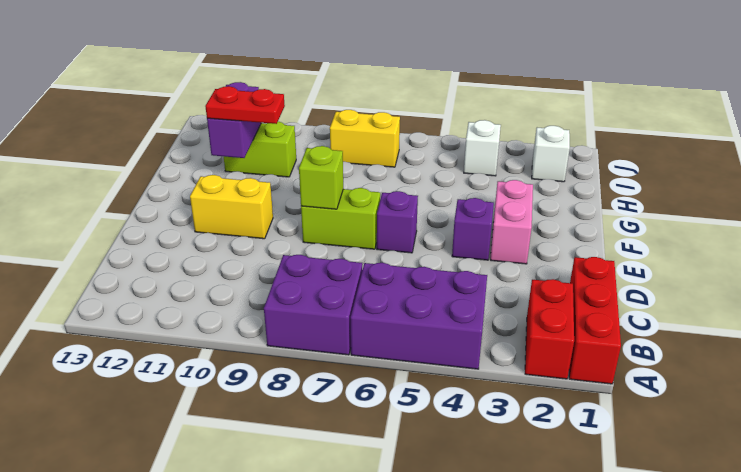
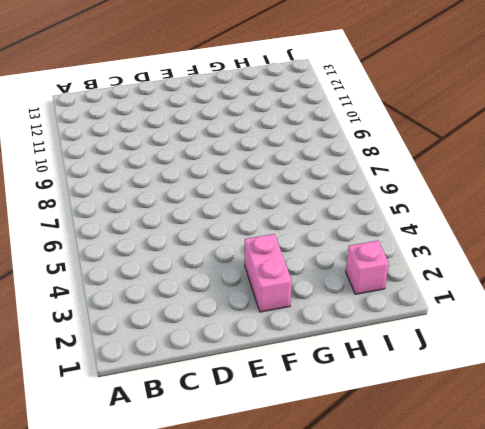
pink brick F2:F3 level 1 -> pink brick E3:F3 level 1
pink brick I2 level 1 -> white brick I2 level 1
none -> red brick A1:C1 level 1
none -> red brick A2:B2 level 1
none -> purple brick A4:B6 level 1

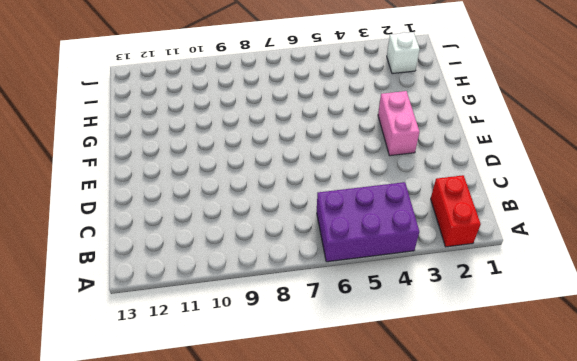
none -> red brick A1:C1 level 1
none -> purple brick A7:B8 level 1
none -> purple brick E4 level 1

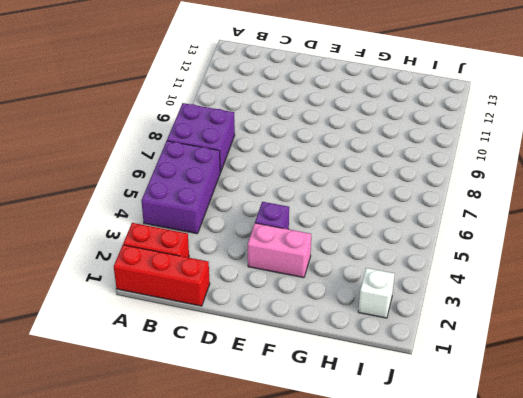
none -> purple brick E6 level 1
none -> lime brick E7:E8 level 1
none -> yellow brick E10:E11 level 1

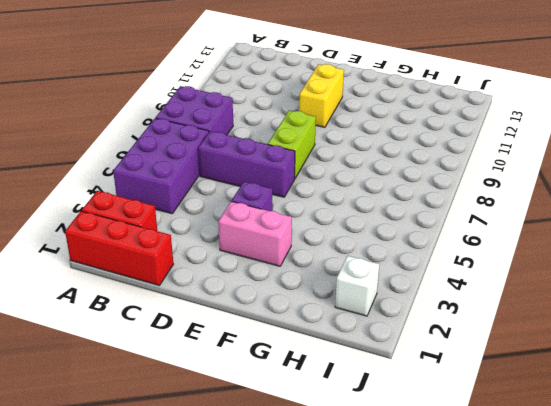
purple brick C6:E6 level 1 -> purple brick E6 level 1
none -> lime brick H10:H11 level 1
none -> white brick I4 level 1
none -> yellow brick I7:I8 level 1

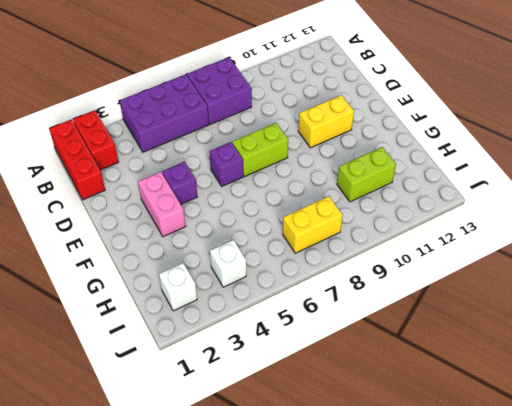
none -> lime brick E8 level 2
none -> purple brick G11:H11 level 2
none -> red plate G10:G11 level 3

